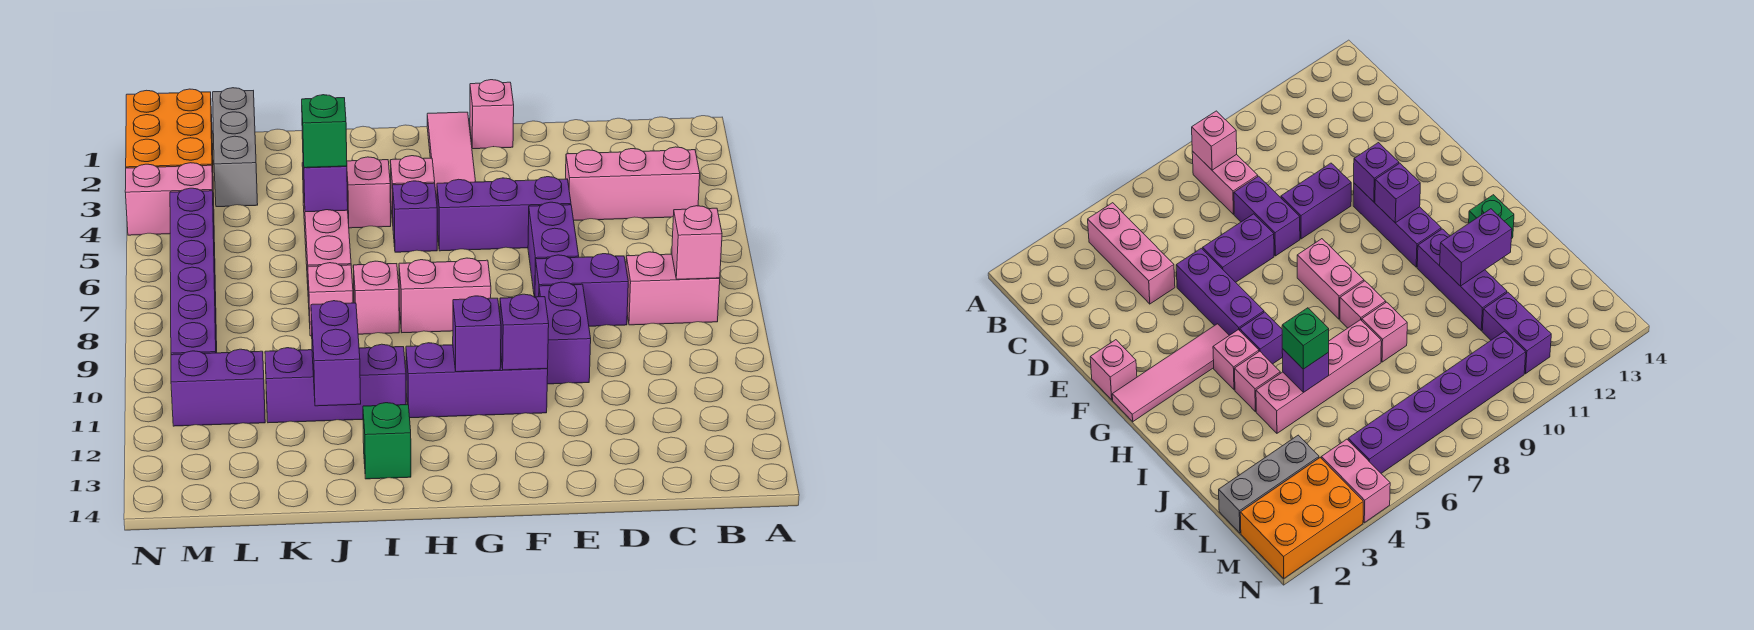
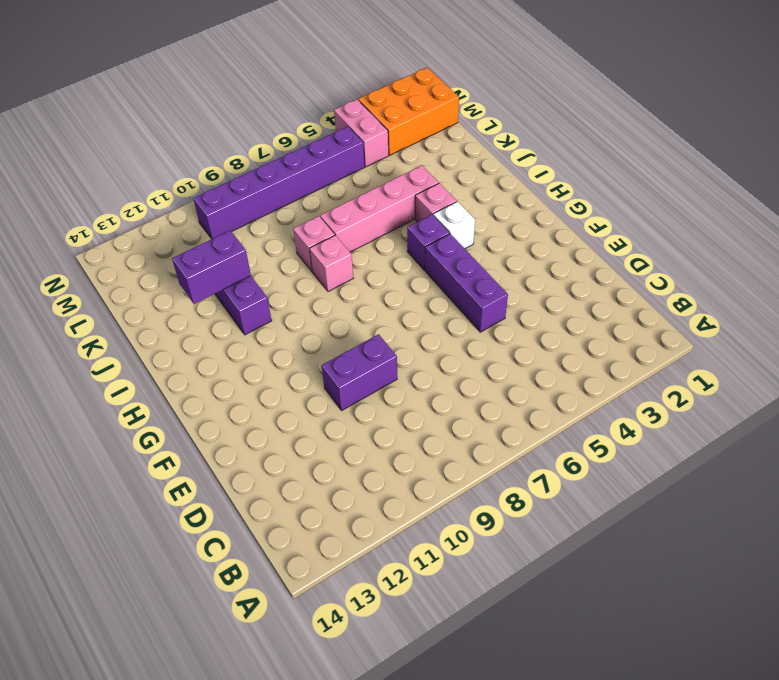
white brick H4 level 1 -> pink brick H4 level 1
none -> pink brick B4:D4 level 1
none -> pink brick B8:C8 level 1
none -> purple brick D8:E8 level 1

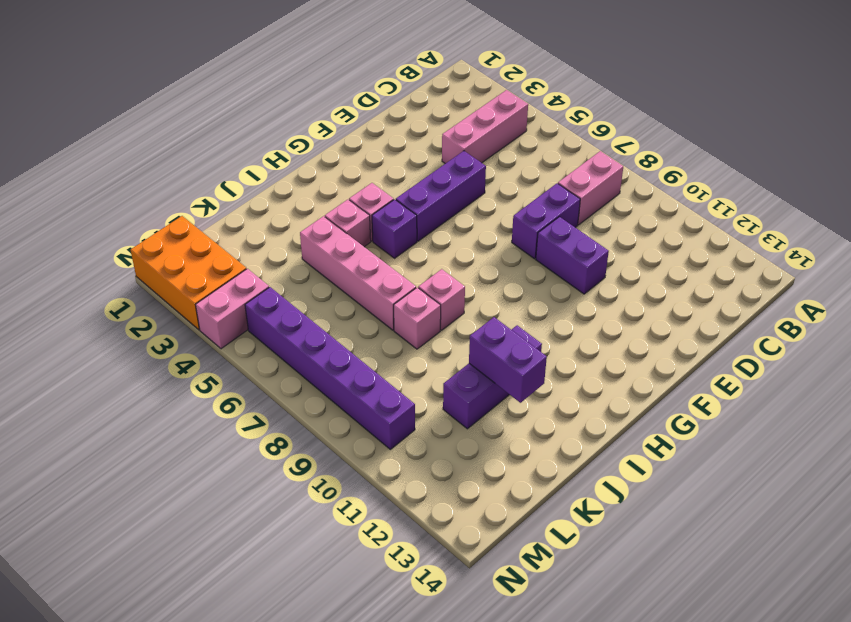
none -> purple brick E6:E7 level 1
none -> pink brick F1 level 1
none -> purple brick F11:H11 level 1

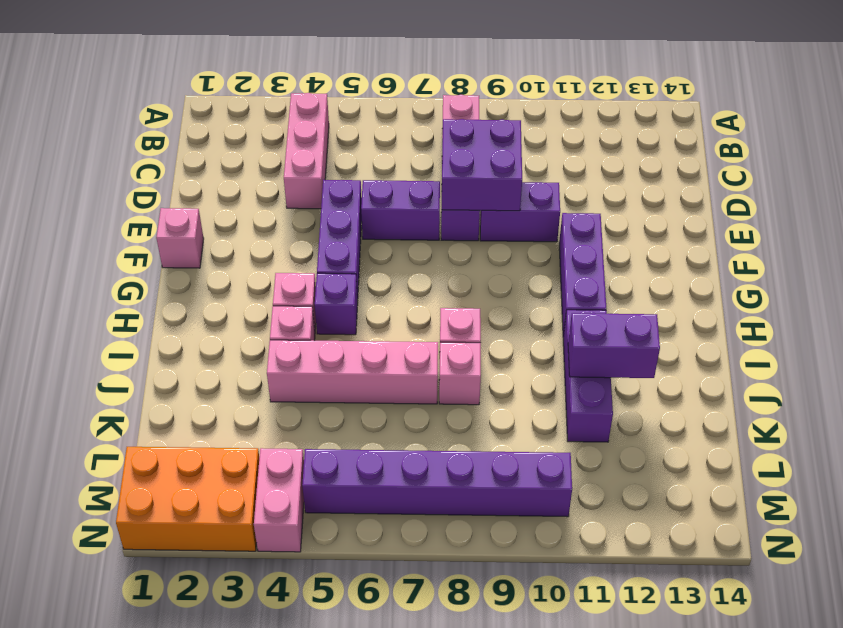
purple brick D8:E9 level 2 -> none
none -> pink tile G1:G4 level 1
none -> pink brick G8:H8 level 1
none -> green brick I13 level 1

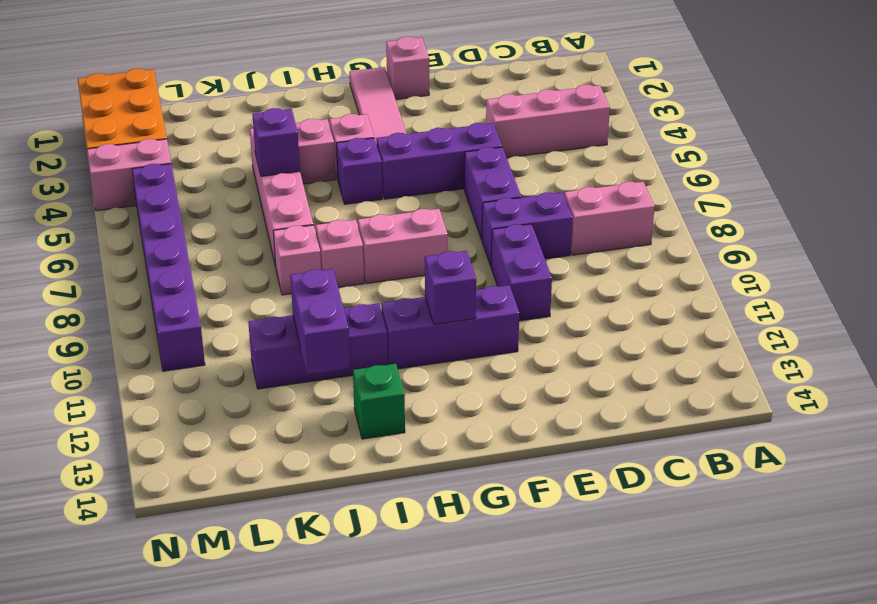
none -> grey brick L1:L3 level 1
none -> purple brick L11:M11 level 1
none -> pink brick B8 level 2

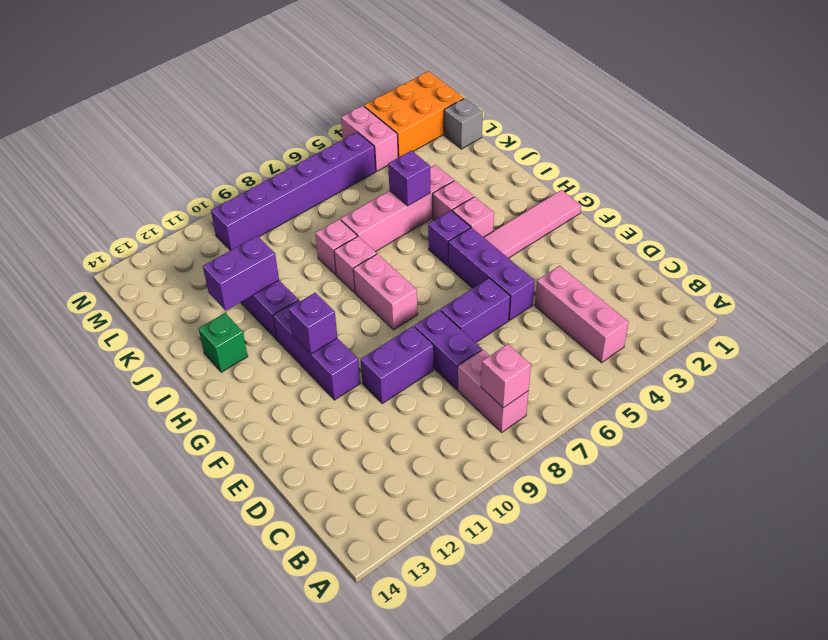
grey brick L1 level 1 -> grey brick L1:L3 level 1
none -> pink brick F1 level 1
none -> purple brick L11:M11 level 1
none -> purple brick F11 level 2

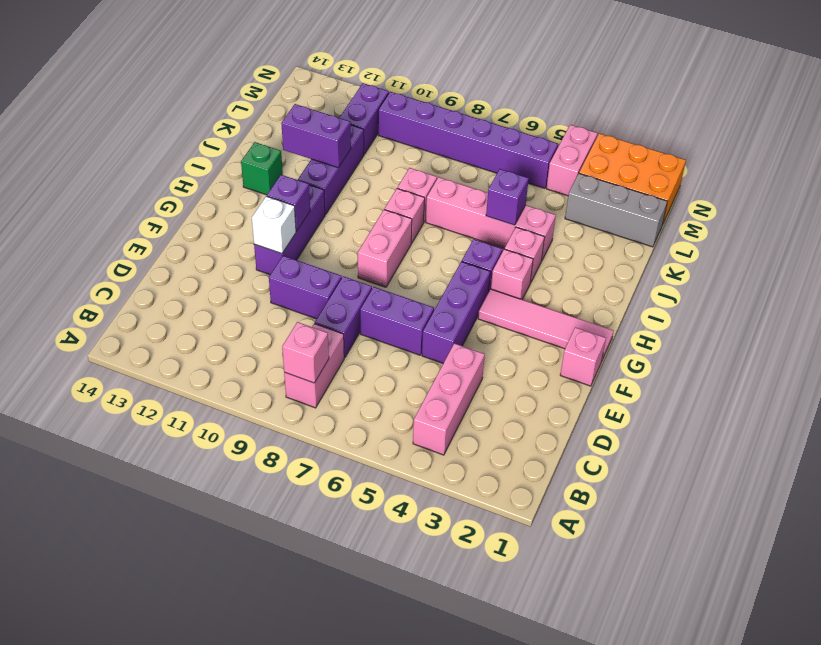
white brick F11 level 2 -> purple brick F11 level 2
none -> green brick J5 level 3

